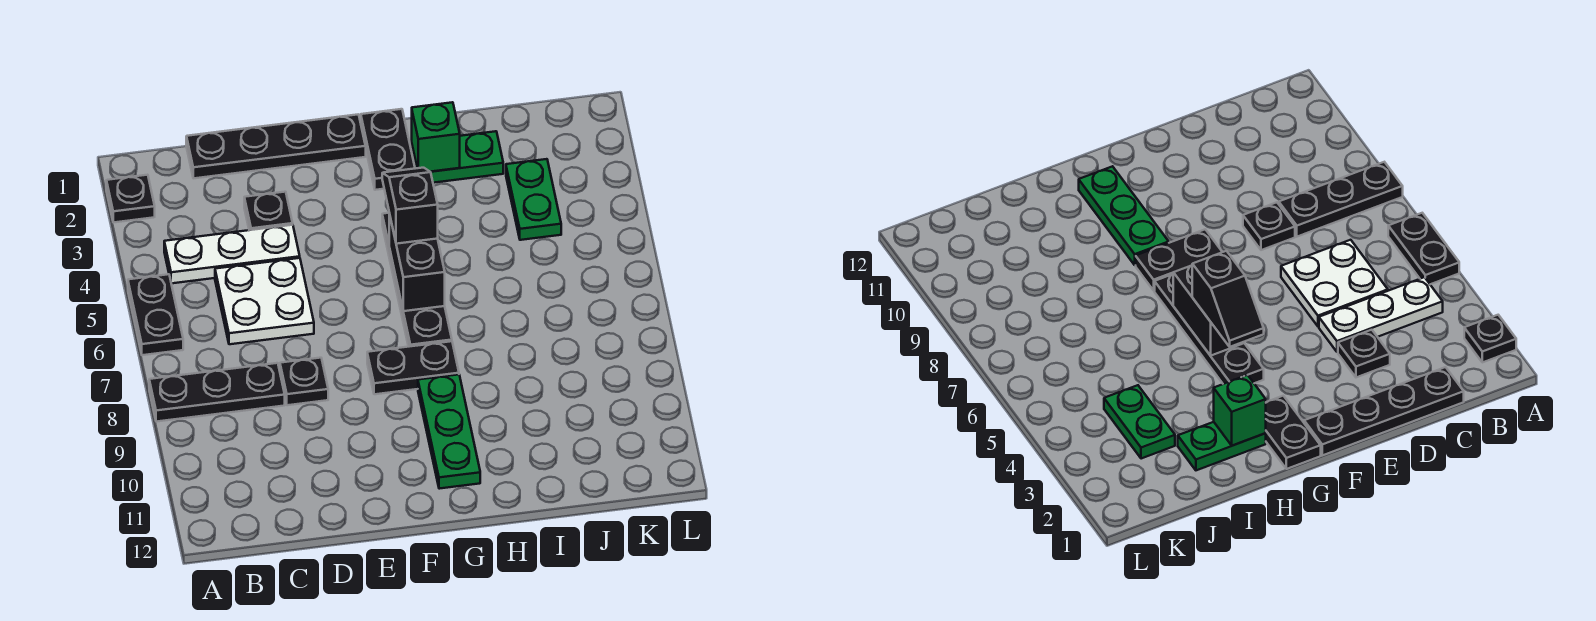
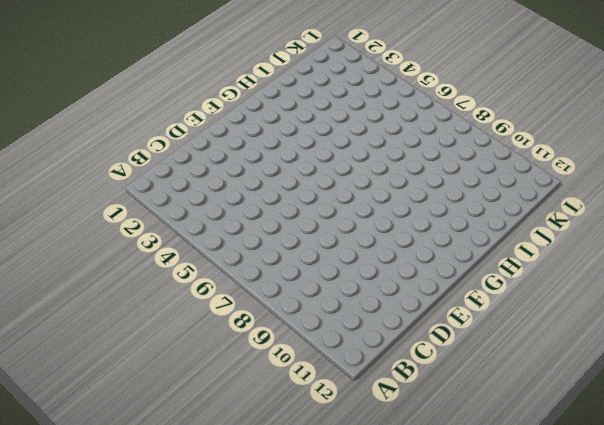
none -> black plate A2 level 1
none -> black plate A5:A6 level 1
none -> black plate A8:C8 level 1

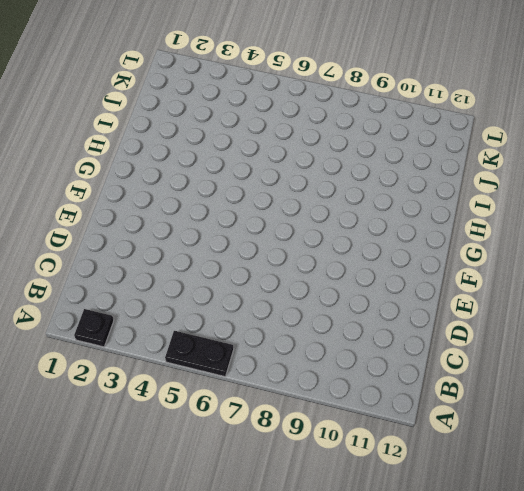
none -> black plate A8:C8 level 1
none -> white plate B4:D4 level 1
none -> black plate C1:F1 level 1

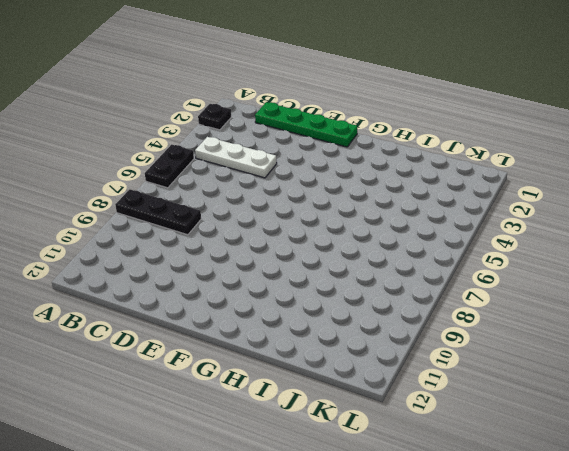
green plate C1:F1 level 1 -> black plate C1:F1 level 1
none -> white plate C5:D6 level 1
none -> black plate D3 level 1
none -> black plate D8 level 1

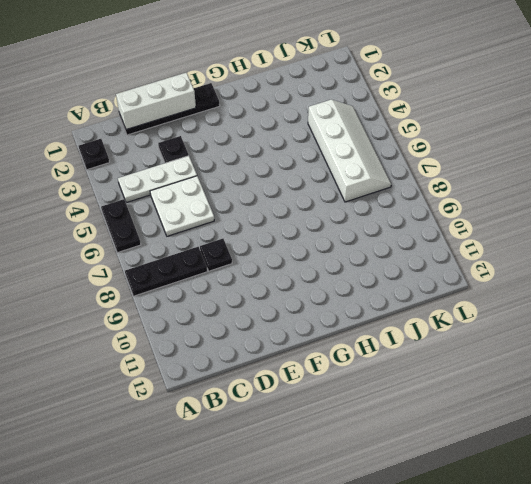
white brick C1:E1 level 2 -> none
white slope J4:K7 level 1 top J -> green plate J3:J4 level 1
none -> black plate F8:G8 level 1
none -> black plate G1:G2 level 1
none -> black plate G4:G7 level 1

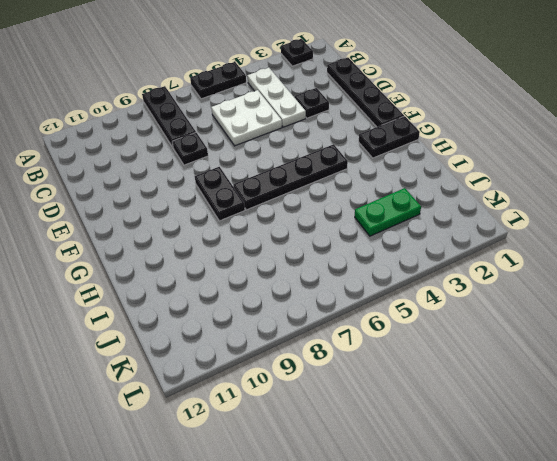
none -> green plate G9:G11 level 1
none -> green plate H2:I2 level 1
none -> black brick G5:G6 level 2

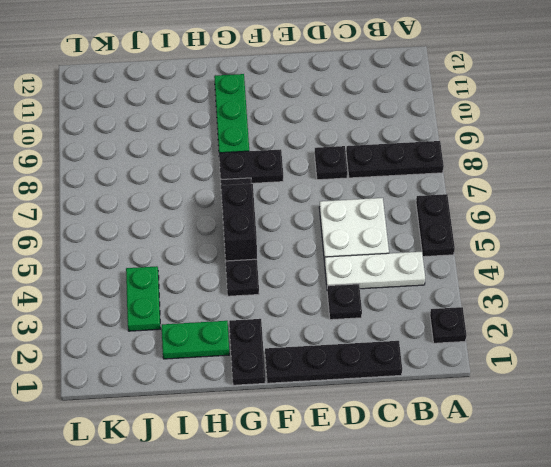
none -> green brick H2 level 2
none -> black slope G4:G5 level 3 top 5

